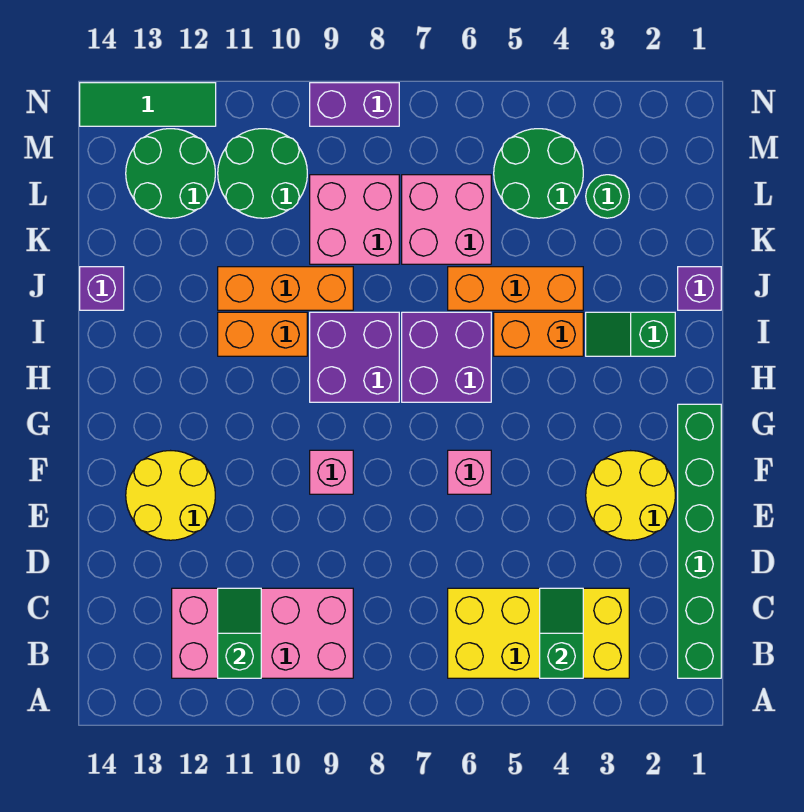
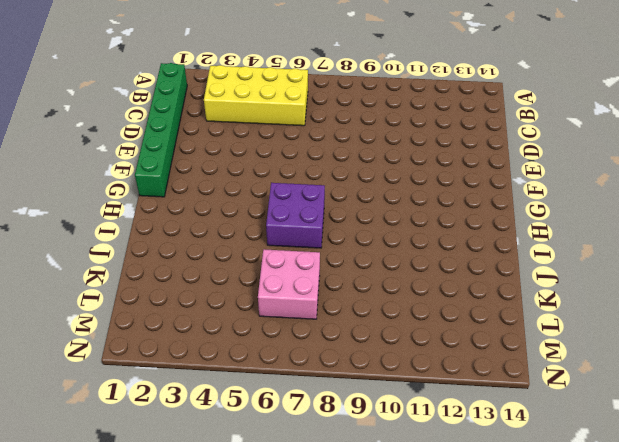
none -> pink brick B9:C12 level 1
none -> yellow round brick E2:F3 level 1
none -> yellow round brick E12:F13 level 1

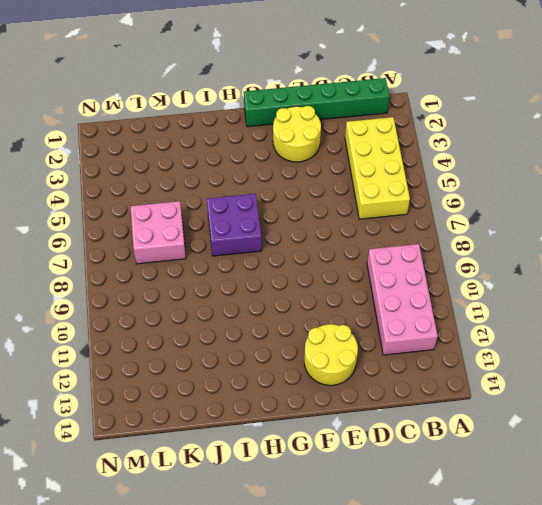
none -> pink brick F6 level 1
none -> pink brick F9 level 1
none -> purple brick H8:I9 level 1

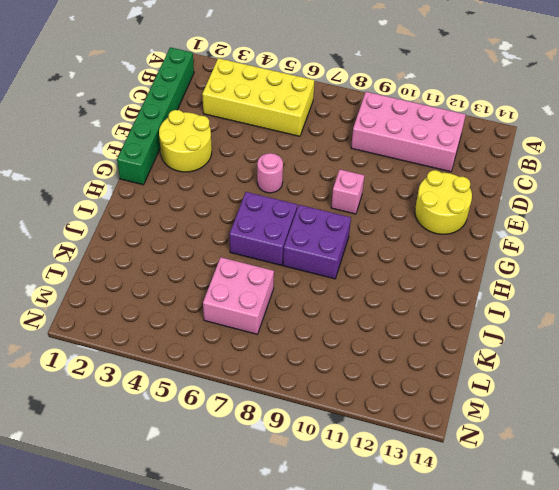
pink round brick F6 level 1 -> pink brick F6 level 1
none -> green slope I2:I3 level 1 top 2
none -> orange brick I4:I5 level 1
none -> orange brick I10:I11 level 1

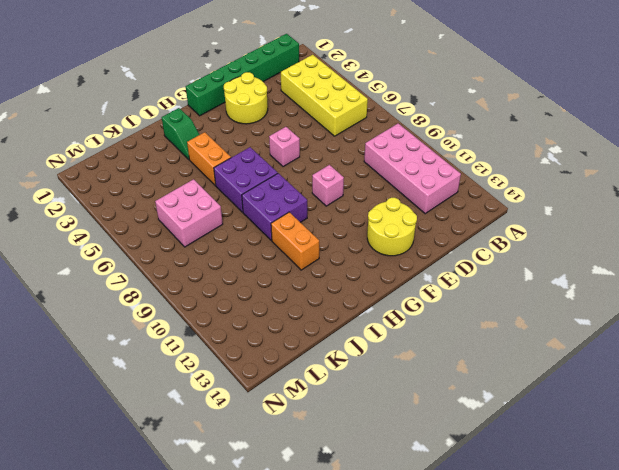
none -> purple brick J1 level 1
none -> orange brick J4:J6 level 1
none -> orange brick J9:J11 level 1

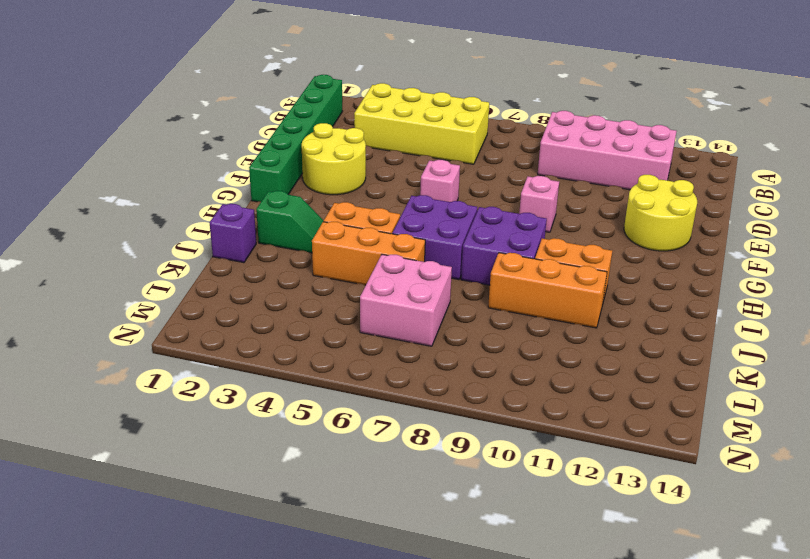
none -> purple brick J14 level 1
none -> pink brick K8:L9 level 1
none -> green round brick L3 level 1

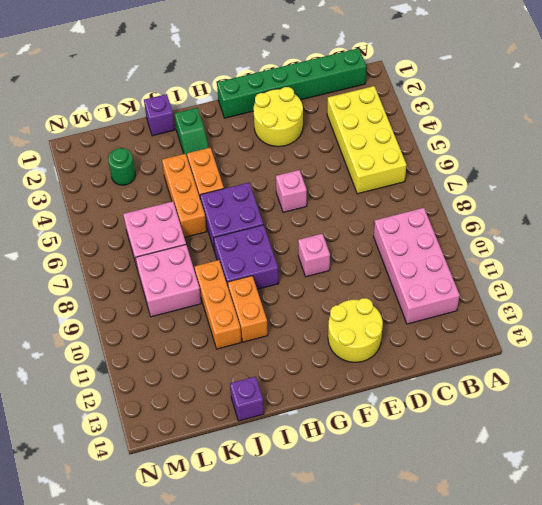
none -> green round brick L4:M5 level 1
none -> green round brick L10:M11 level 1
none -> green round brick L12:M13 level 1

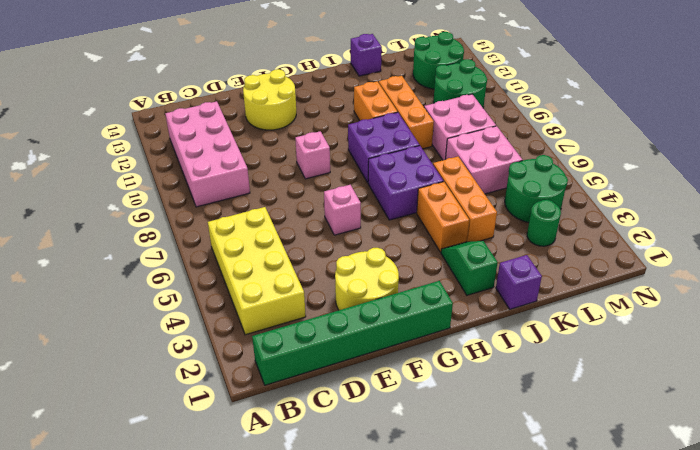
none -> purple brick N8:N9 level 1
none -> green tile N12:N14 level 1
none -> green slope B4:C4 level 2 top B

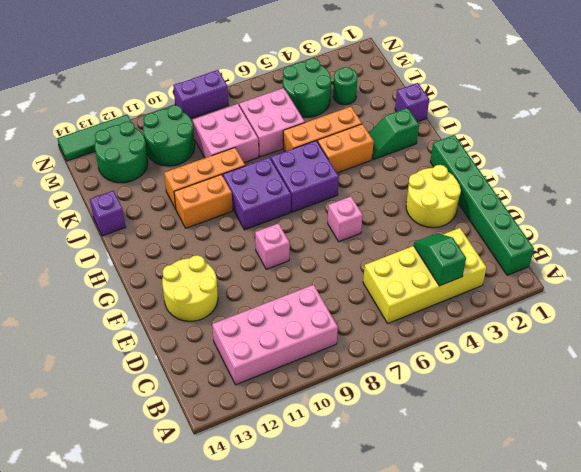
none -> green slope B11:C11 level 2 top B

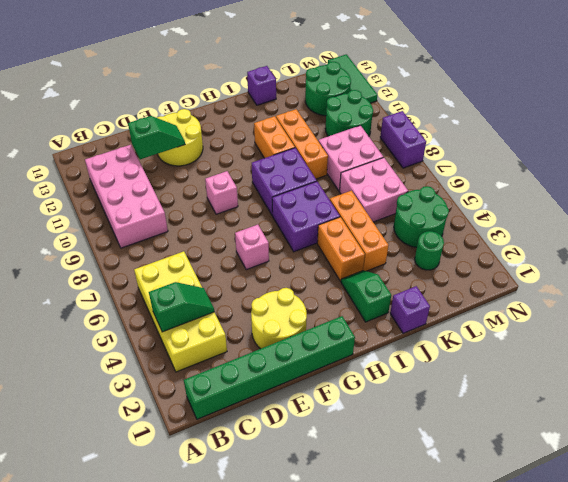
green slope D12:E12 level 2 top D -> green slope B11:C11 level 2 top B

